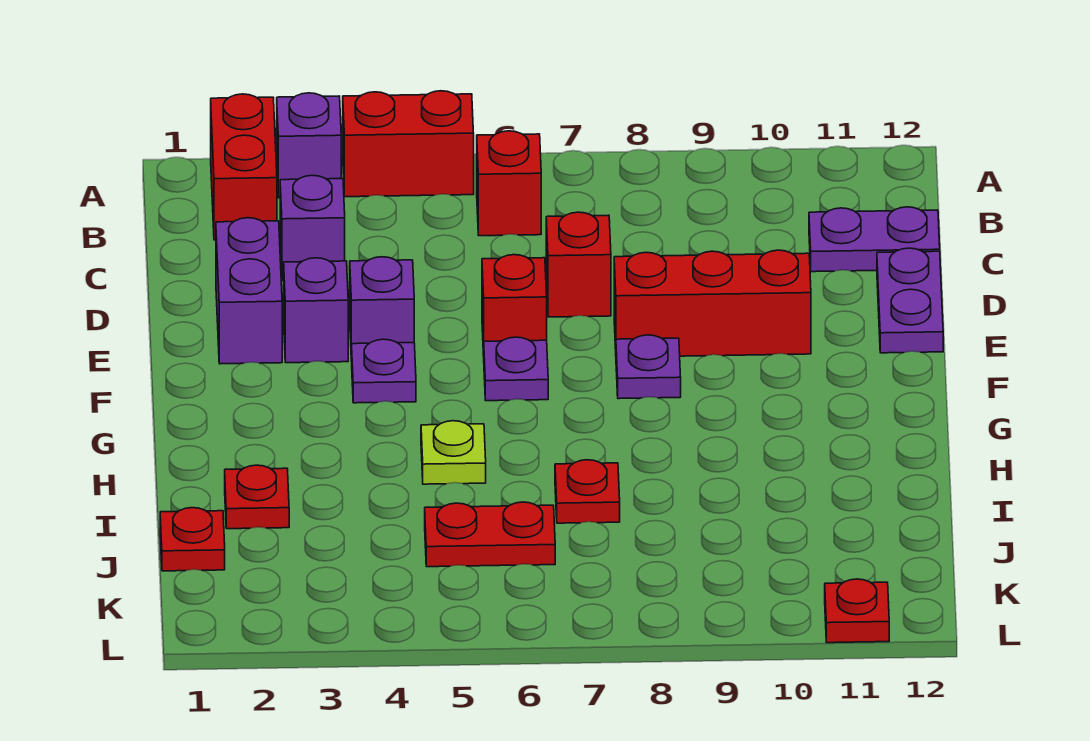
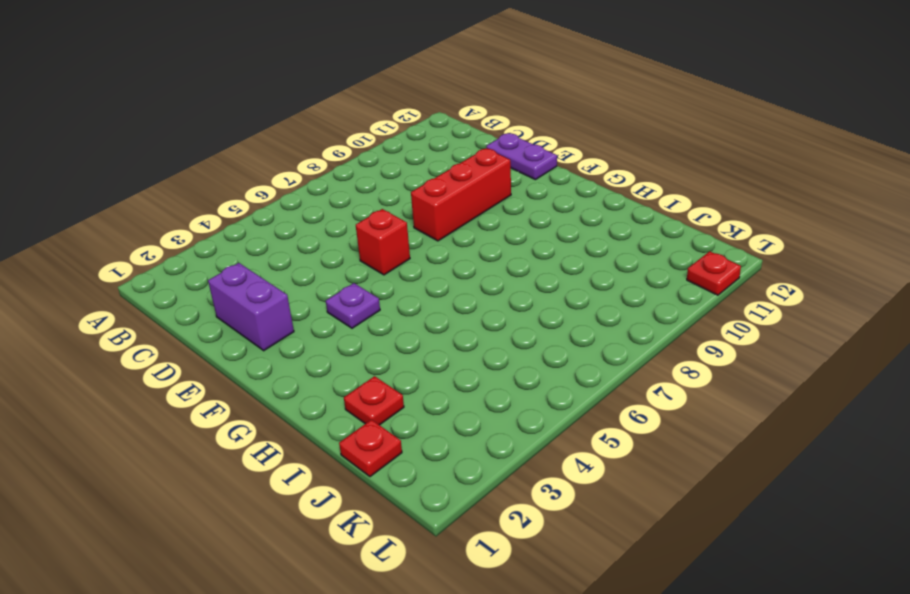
none -> red brick A2:B2 level 1
none -> purple brick A3 level 1
none -> red brick A4:A5 level 1

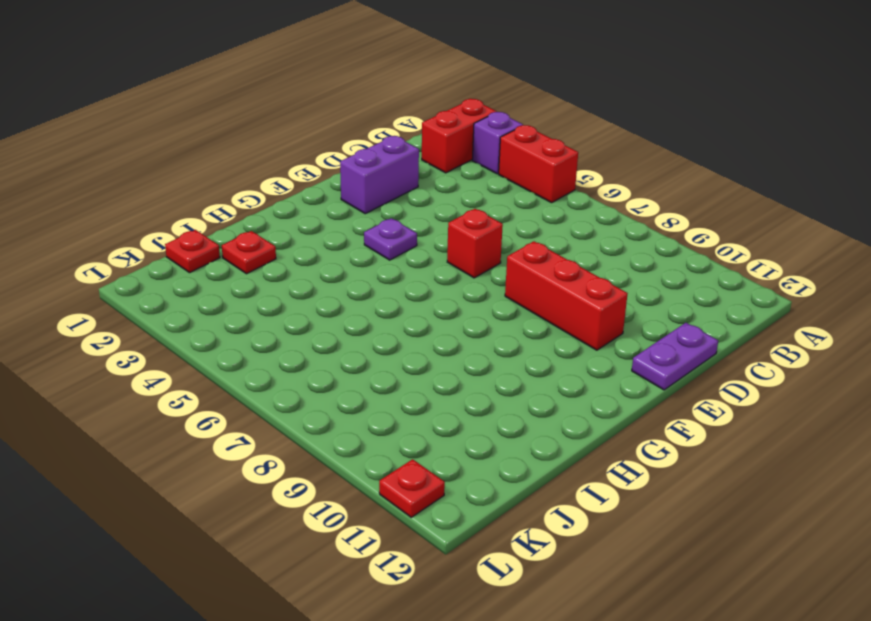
none -> red brick B6 level 1
none -> purple brick C3 level 1
none -> purple plate C11:C12 level 1

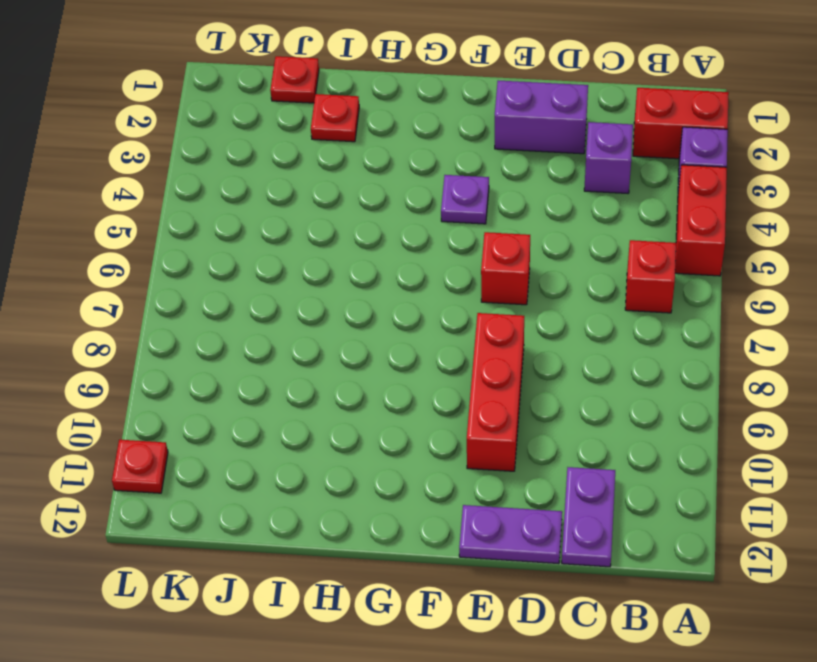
none -> red brick D7 level 1
none -> purple brick E3 level 1
none -> purple brick E4 level 1

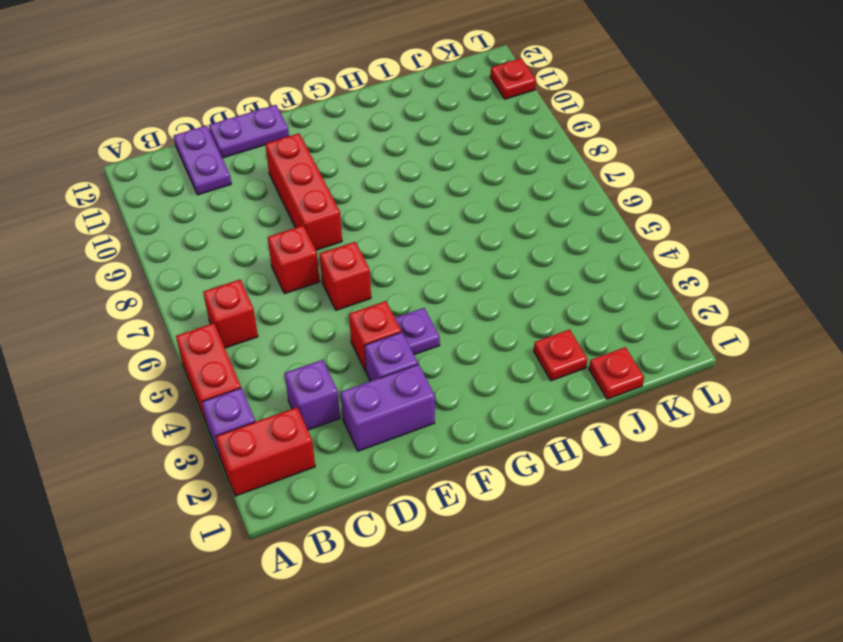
red brick E4 level 1 -> purple brick E4 level 1
none -> purple plate F6 level 1
none -> purple plate F8 level 1
none -> lime plate H5 level 1

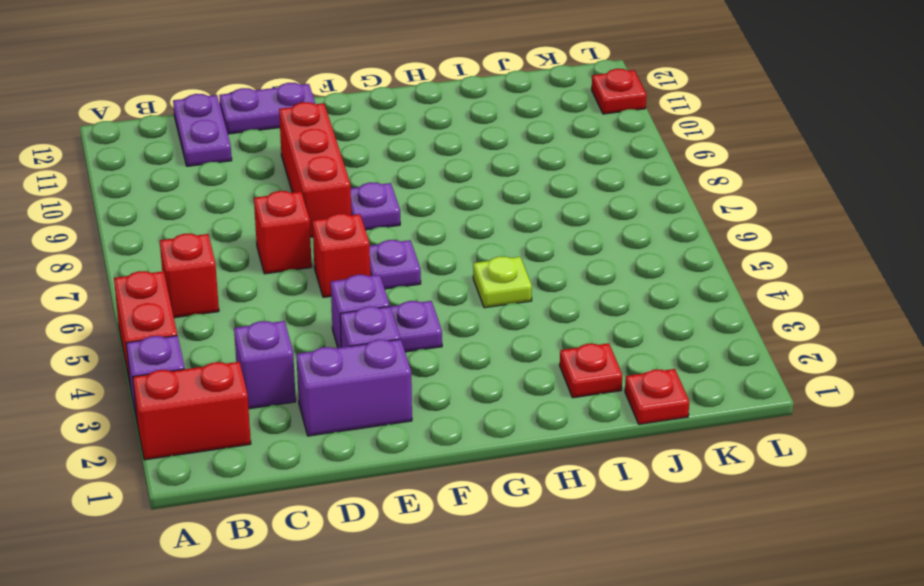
none -> red plate I7 level 1
none -> red plate J5:J6 level 1

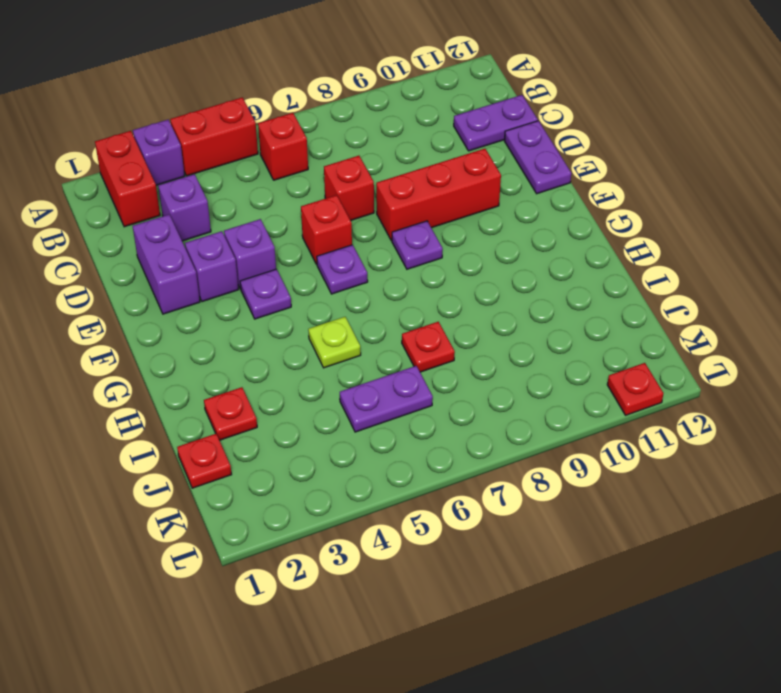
purple plate J5:J6 level 1 -> red plate J5:J6 level 1

